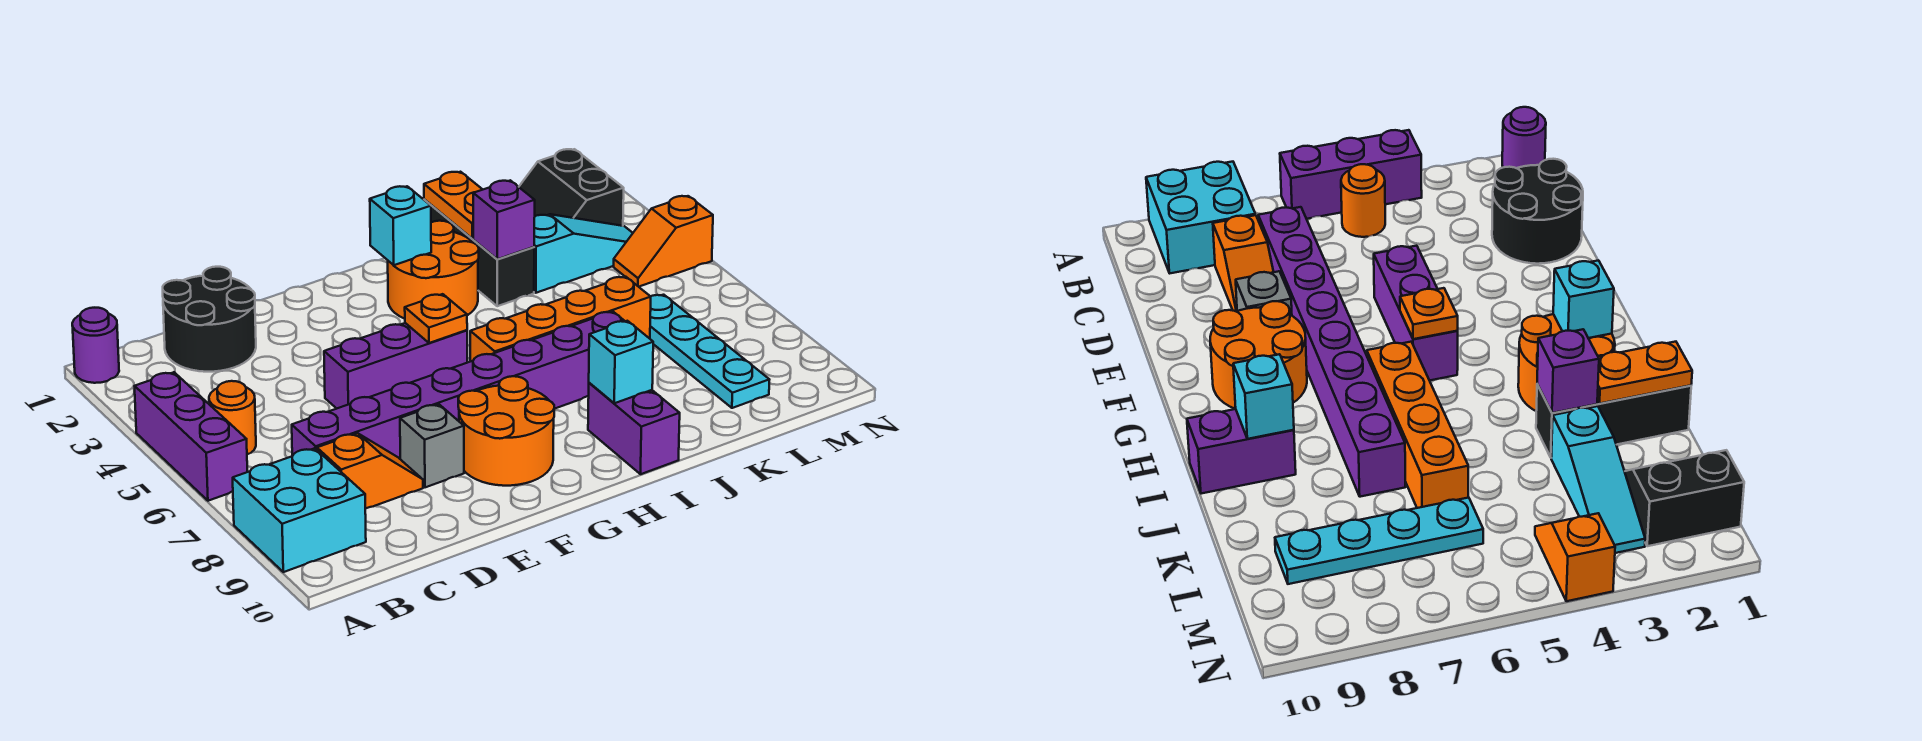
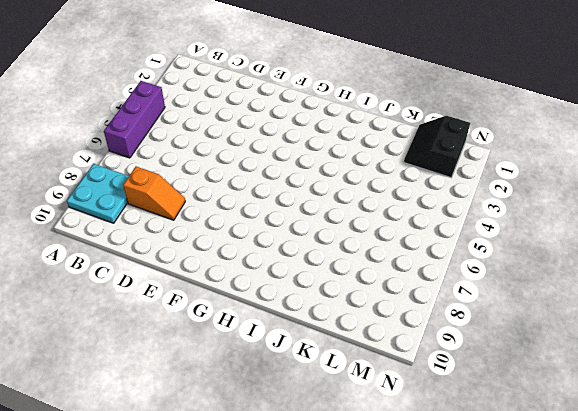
cyan plate A8:B9 level 1 -> cyan brick A8:B9 level 1
none -> purple round brick A1 level 1
none -> orange round brick B5 level 1
none -> black round brick C1:D2 level 1

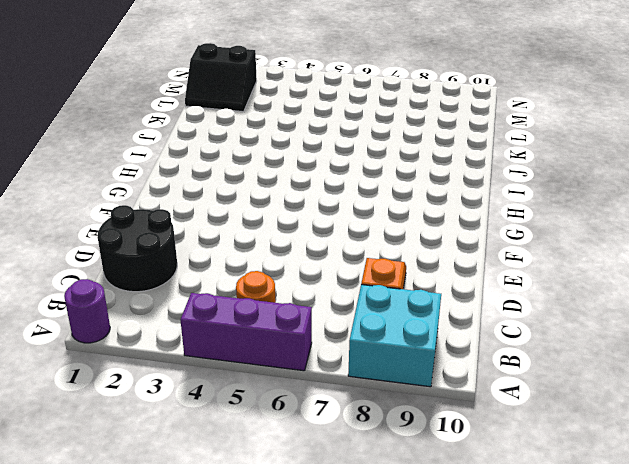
none -> purple brick C7:J7 level 1
none -> purple brick E5:G5 level 1
none -> grey brick E8 level 1

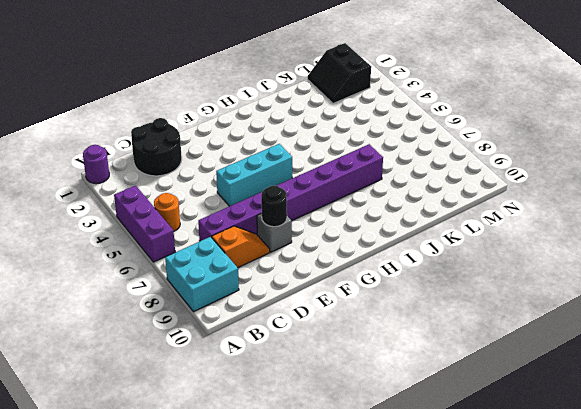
cyan brick E5:G5 level 1 -> purple brick E5:G5 level 1
black round brick E8 level 2 -> none
none -> orange round brick F8:G9 level 1
none -> orange round brick H2:I3 level 1
none -> orange brick H6:K6 level 1

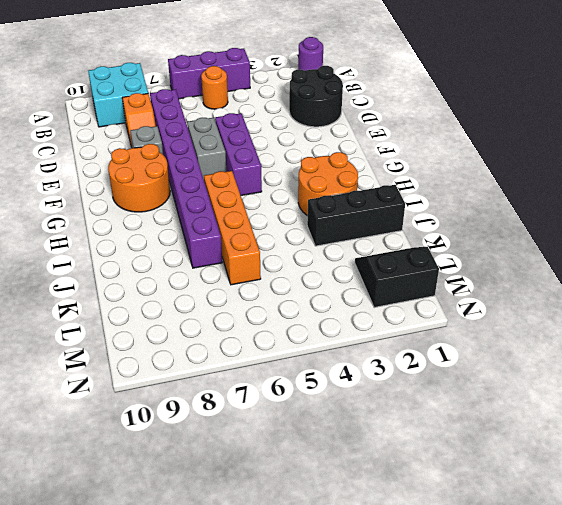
grey brick E6:F6 level 1 -> none
none -> purple brick I9:I10 level 1
none -> cyan slope K3:M3 level 1 top K
none -> cyan plate L6:L9 level 1

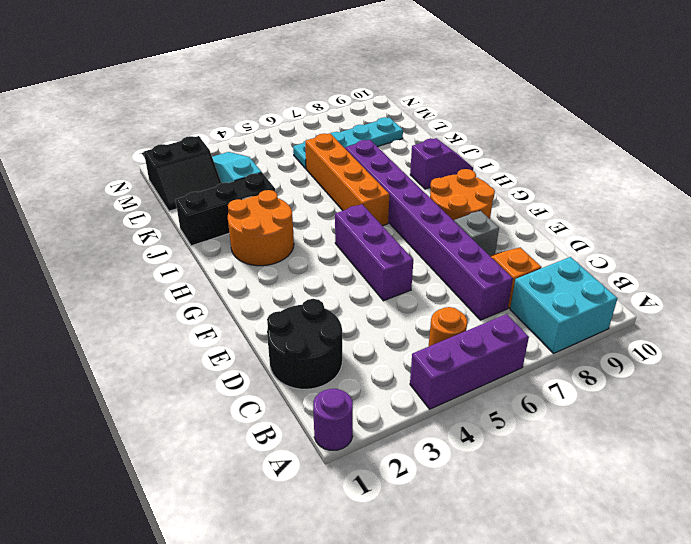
purple slope I9:I10 level 1 top 9 -> purple brick I9:I10 level 1
none -> orange slope M4:N4 level 1 top N
none -> orange plate G5 level 2
none -> cyan brick H2 level 2

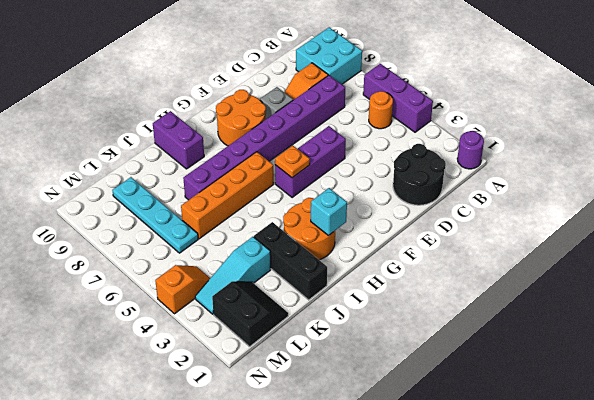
none -> cyan brick I9 level 2
none -> orange plate J1:J2 level 2
none -> purple brick J3 level 2

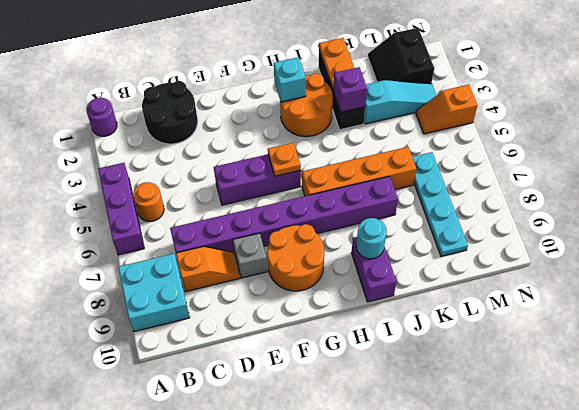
cyan round brick I9 level 2 -> cyan brick I9 level 2

